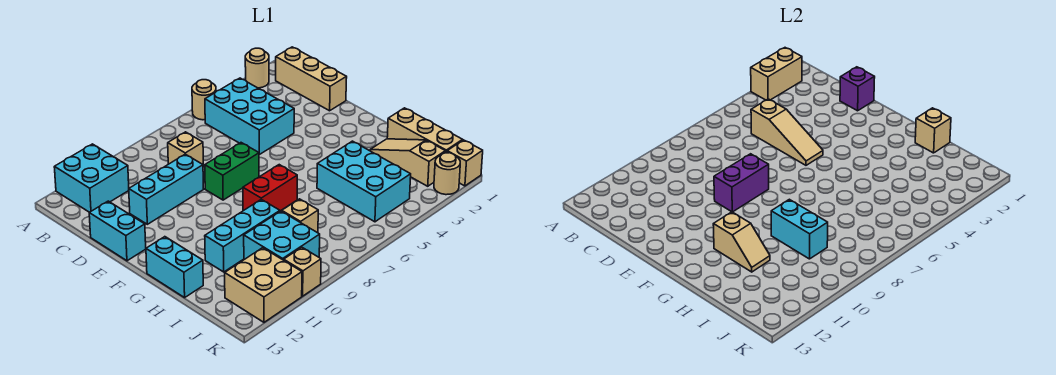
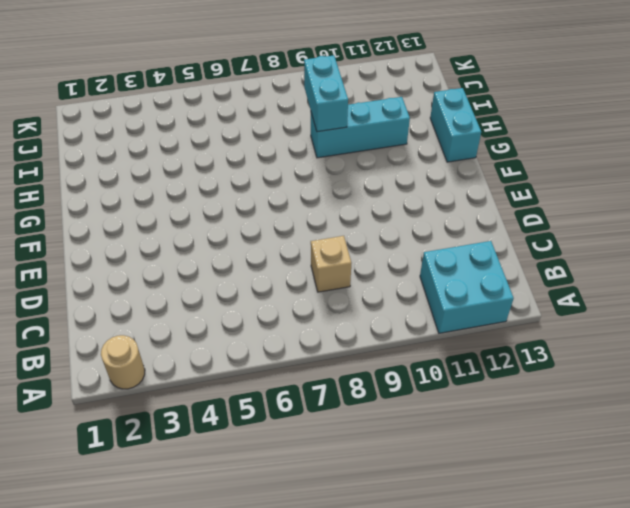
none -> tan round brick A5 level 1
none -> tan brick B1:D1 level 1
none -> cyan brick B4:D5 level 1

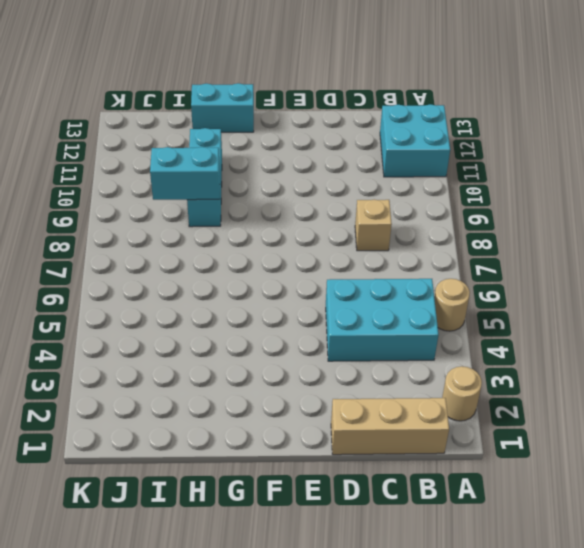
none -> cyan brick D9:D11 level 1
none -> cyan brick D13:E13 level 1
none -> green brick E7:E8 level 1

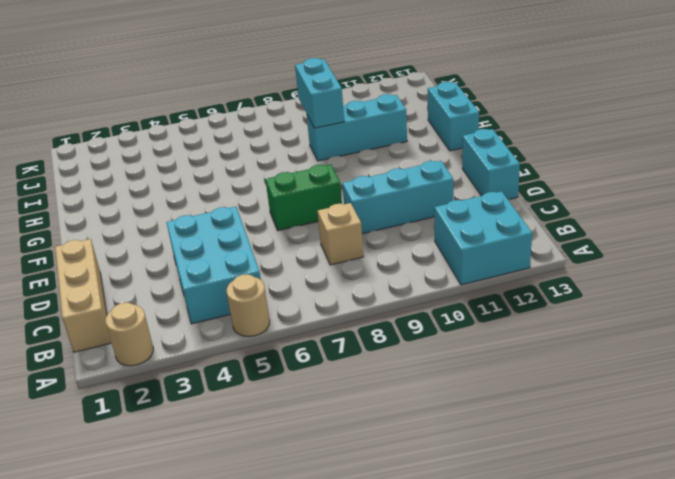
none -> red brick G7:G8 level 1
none -> tan brick H1:J1 level 1
none -> tan slope H2:J2 level 1 top J

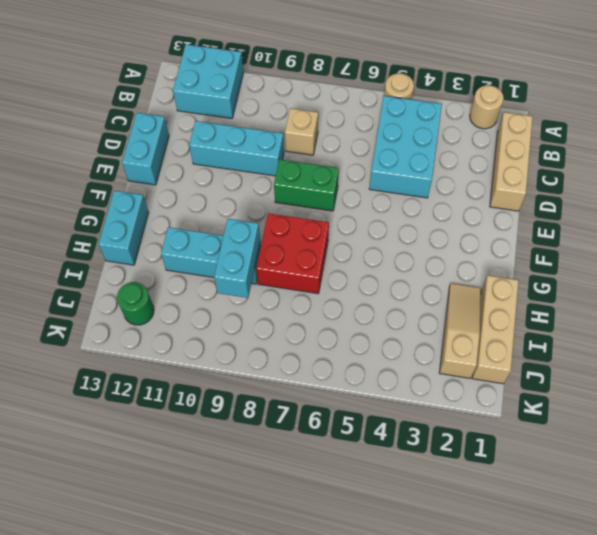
red brick G7:H8 level 1 -> red brick G7:G8 level 1
green round brick J12 level 1 -> tan brick J11:K12 level 1
none -> cyan brick H4:J5 level 1
none -> tan brick I8 level 1
none -> cyan brick I9:J10 level 1

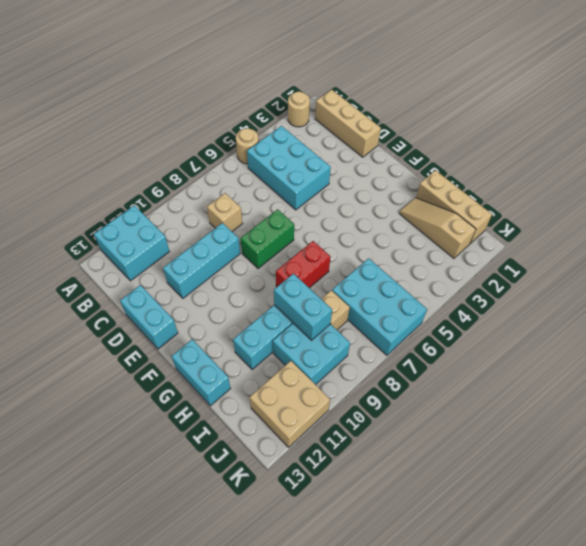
cyan brick I6:K7 level 1 -> cyan brick H4:J5 level 1
none -> tan brick K1 level 1
none -> tan round brick K2 level 1
none -> tan brick K10 level 1

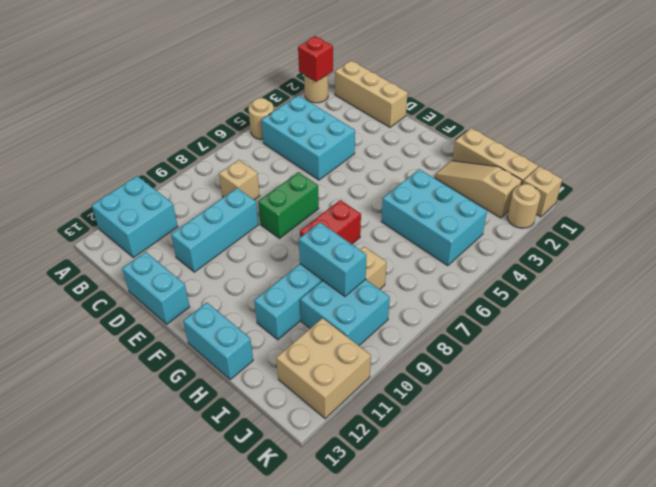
red brick A2 level 2 -> tan brick A2:A3 level 2
none -> tan brick K10 level 1
none -> tan slope C5:E5 level 2 top C
none -> purple brick D1 level 2

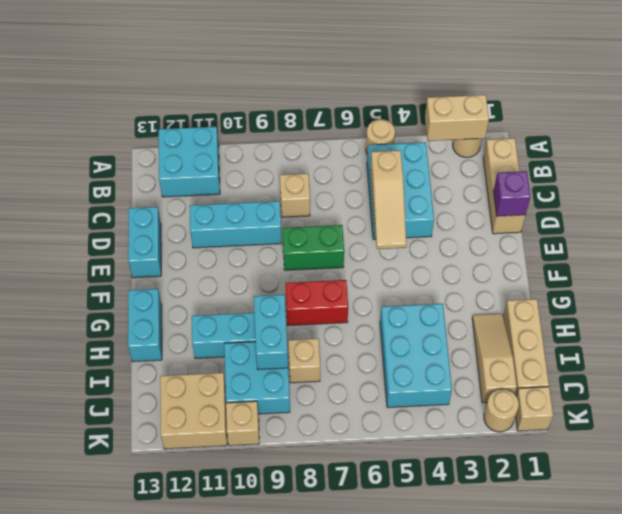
none -> purple brick E8:E9 level 2
none -> tan slope G11:H11 level 2 top G
none -> tan brick H1 level 2

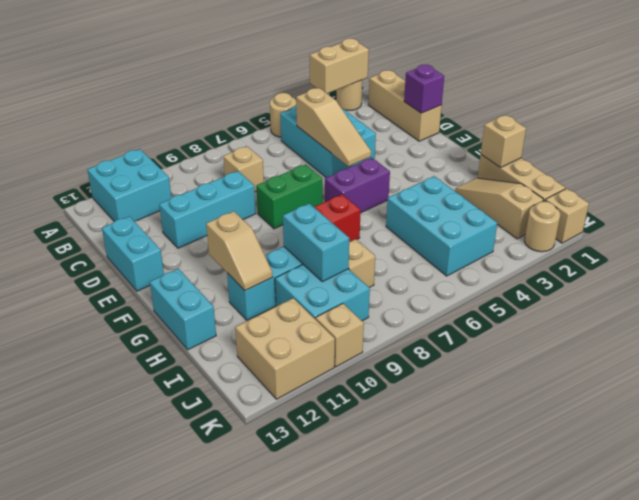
purple brick F5:F6 level 1 -> purple brick E8:E9 level 2

